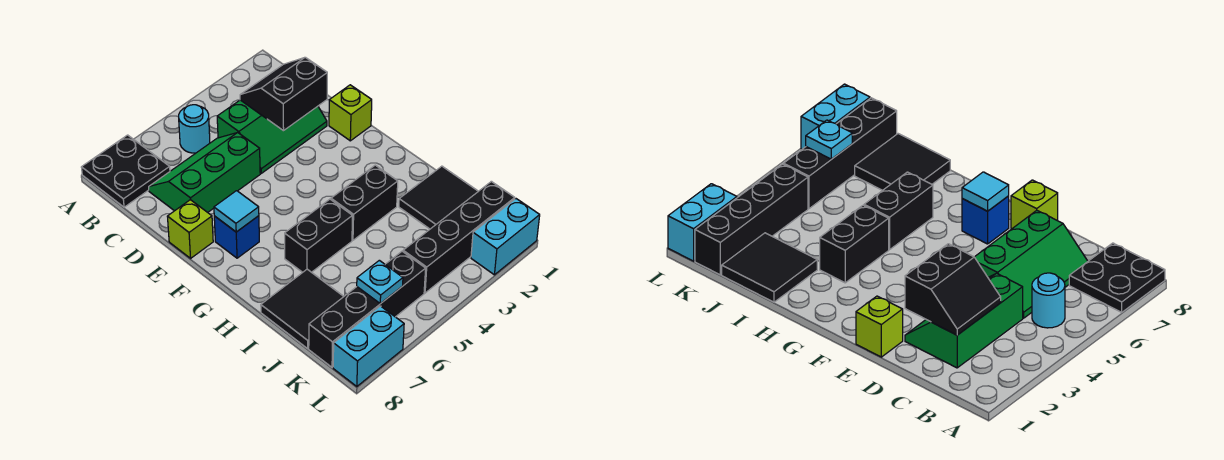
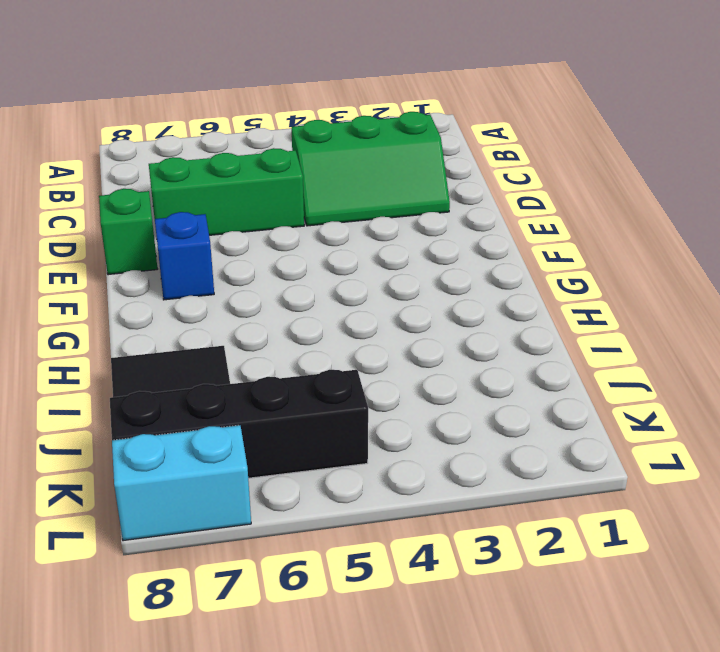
green brick E8 level 1 -> lime brick E8 level 1
none -> black plate A7:B8 level 1
none -> cyan round brick B5 level 1
none -> lime brick E1 level 1

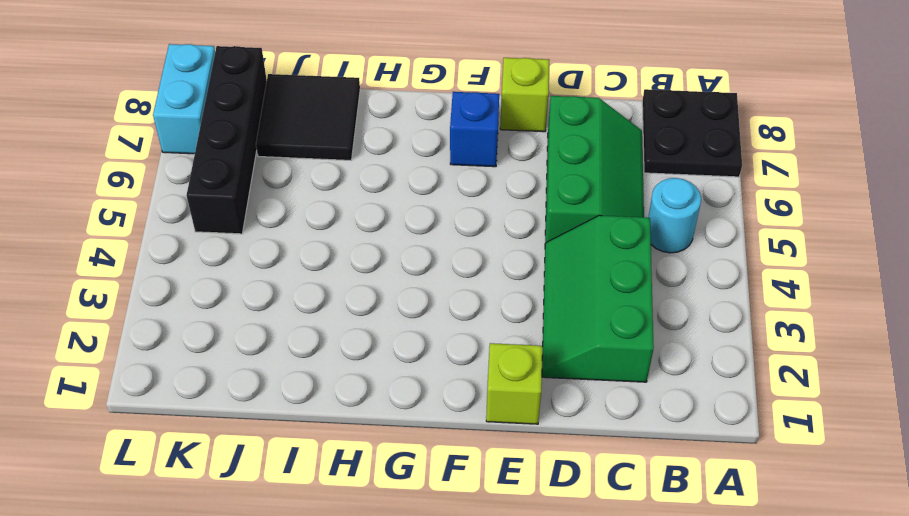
none -> black brick H3:H4 level 1
none -> black brick H5:H6 level 1
none -> black tile I1:J2 level 1

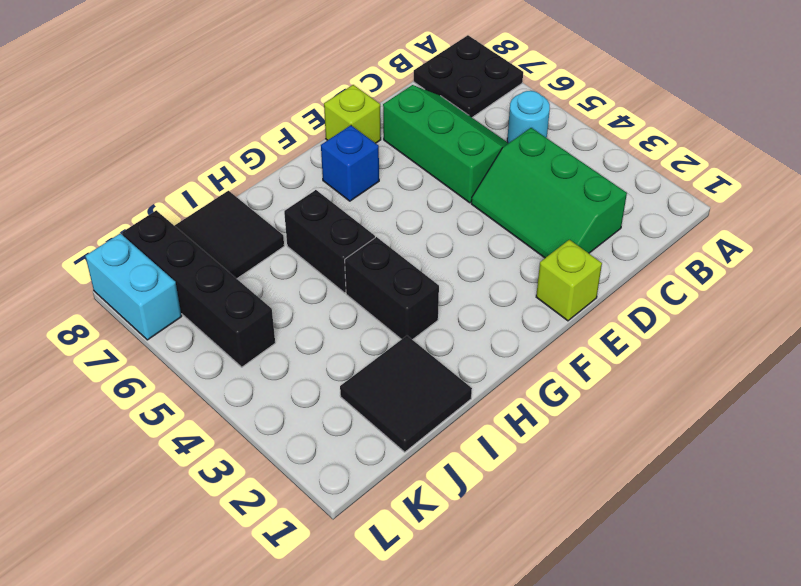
none -> black brick K1:K4 level 1
none -> cyan brick L1:L2 level 1
none -> black slope C2:D3 level 2 top D

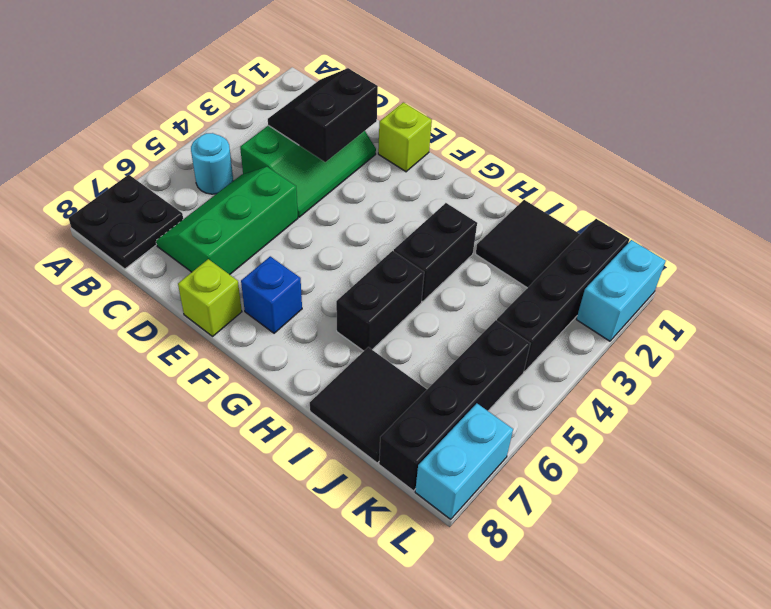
none -> cyan tile F7 level 2
none -> cyan plate K6 level 2

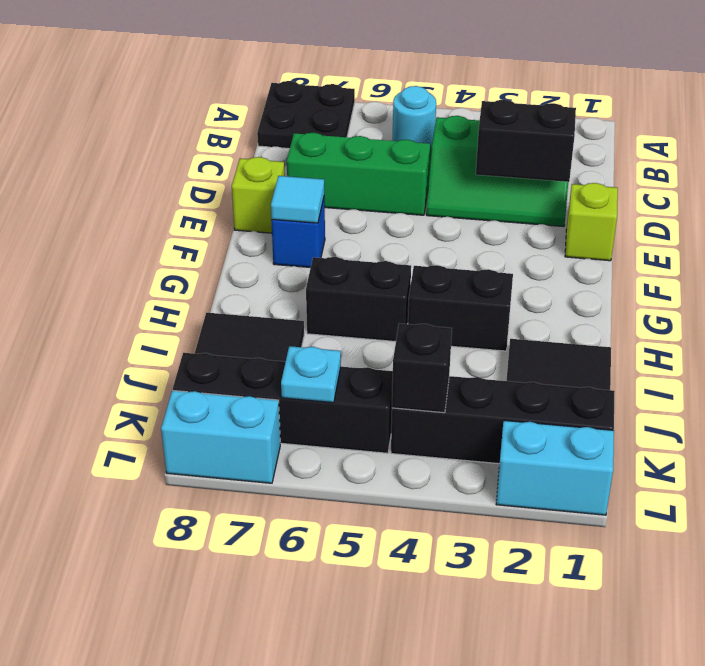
black brick K4 level 2 -> none

